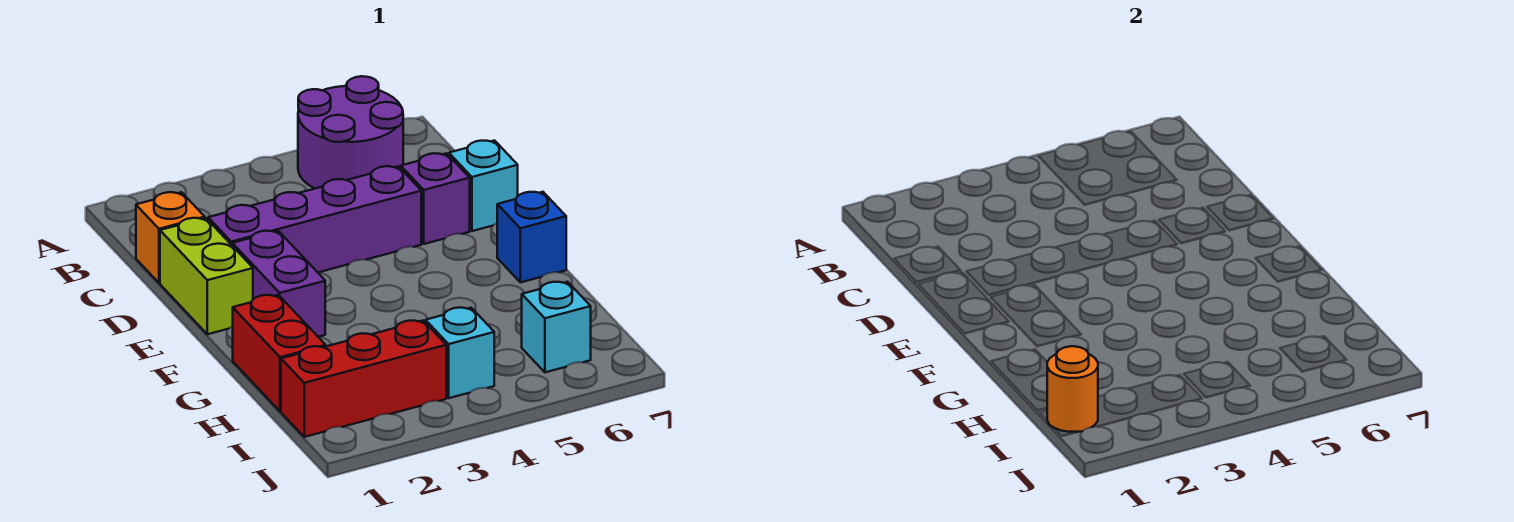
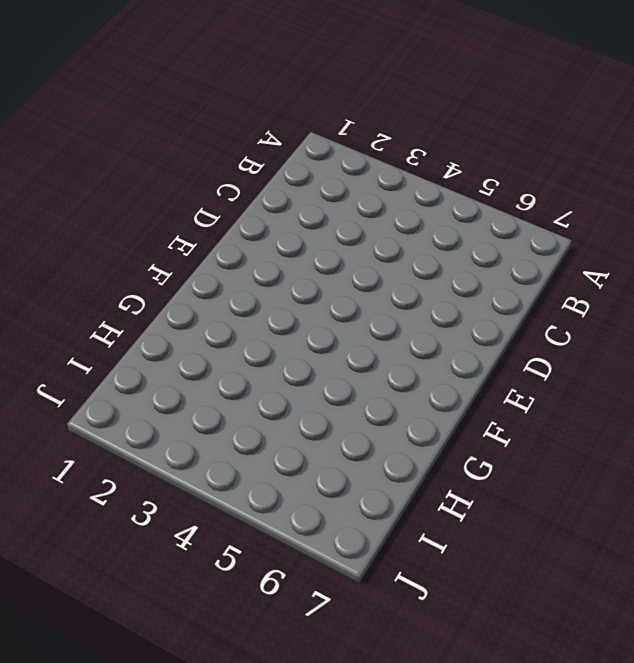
none -> purple round brick A5:B6 level 1
none -> orange brick C1 level 1
none -> lime brick D1:E1 level 1

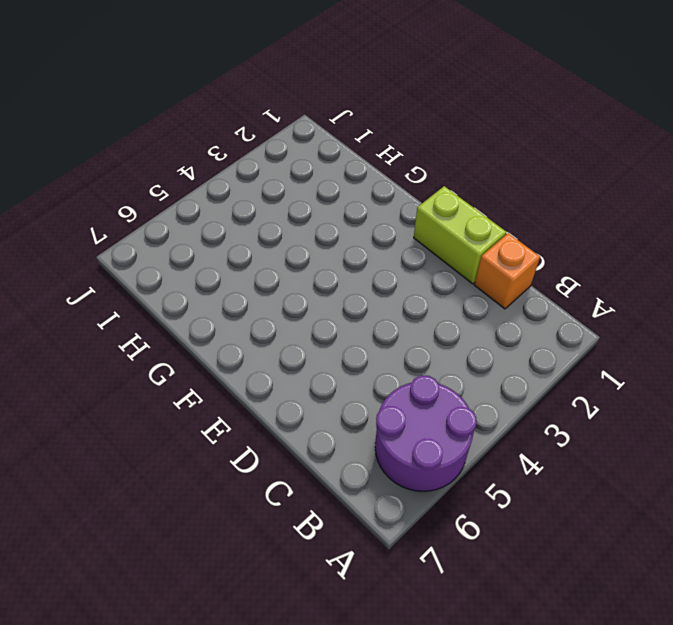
none -> purple brick D2:D5 level 1
none -> purple brick D6 level 1
none -> cyan brick D7 level 1

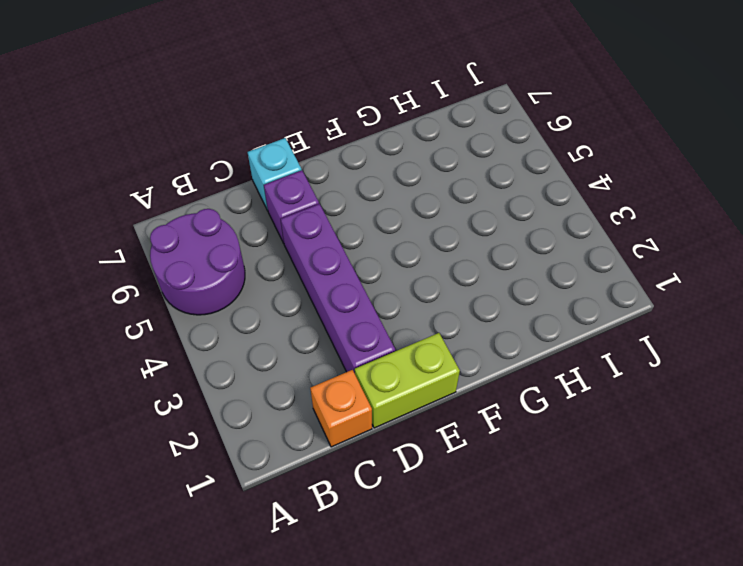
none -> purple brick E2:F2 level 1
none -> blue brick F7 level 1
none -> red brick G1:H1 level 1

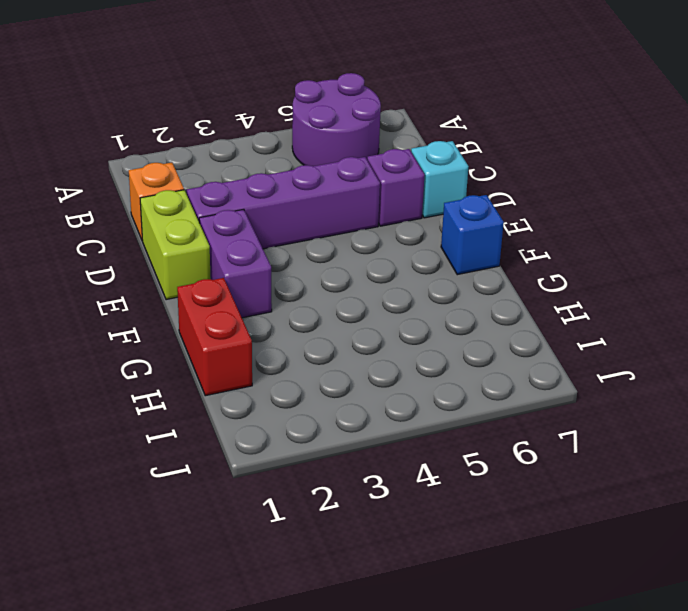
none -> red brick I1:I3 level 1
none -> cyan brick I4 level 1
none -> cyan brick I6 level 1

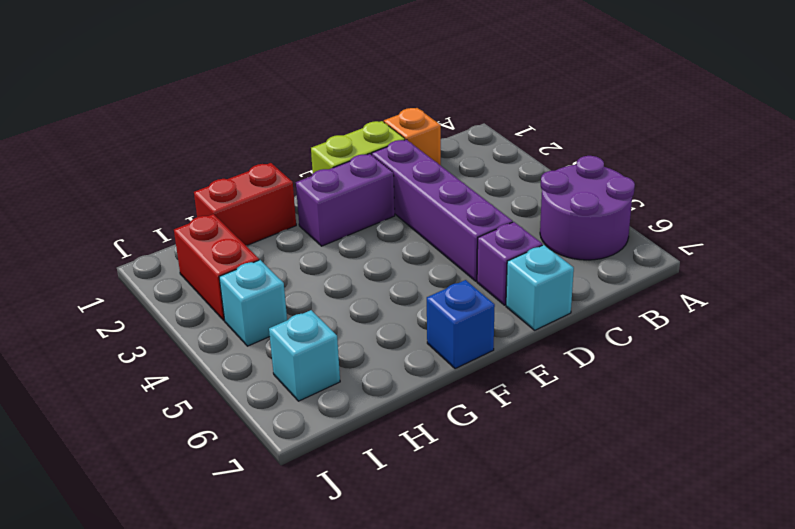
red brick I2:I3 level 1 -> red brick I1:I3 level 1
none -> orange round brick I1 level 2

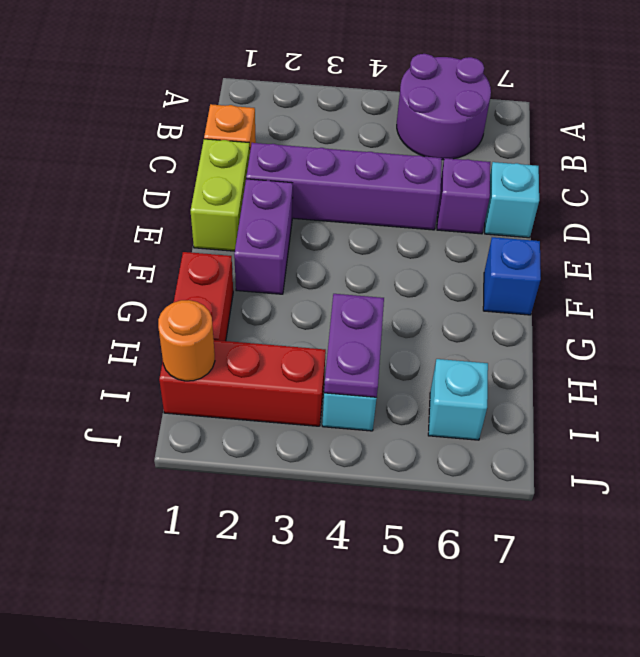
purple plate H4:I4 level 2 -> none

